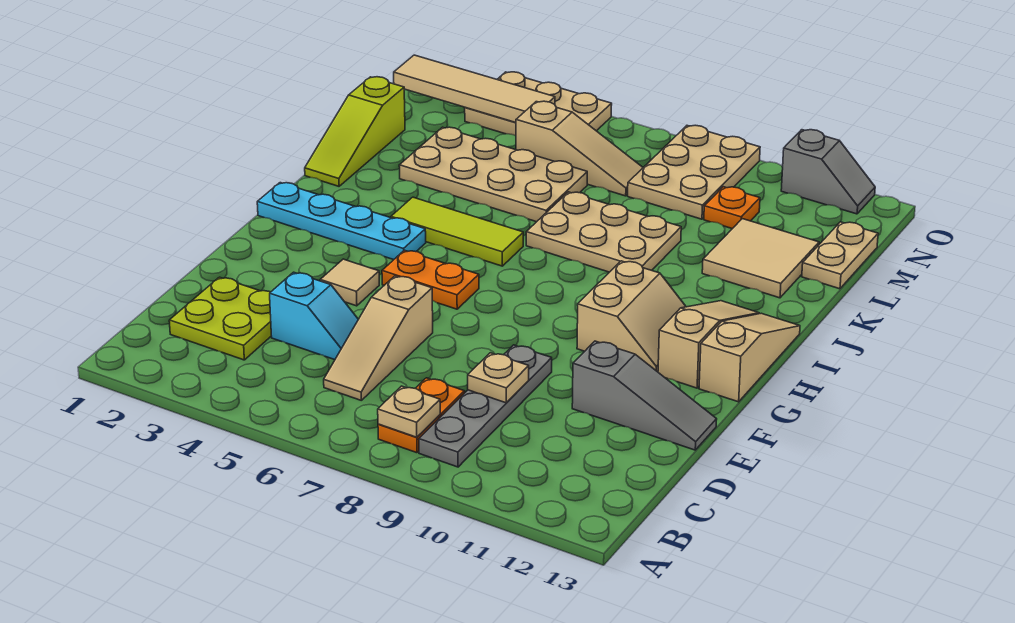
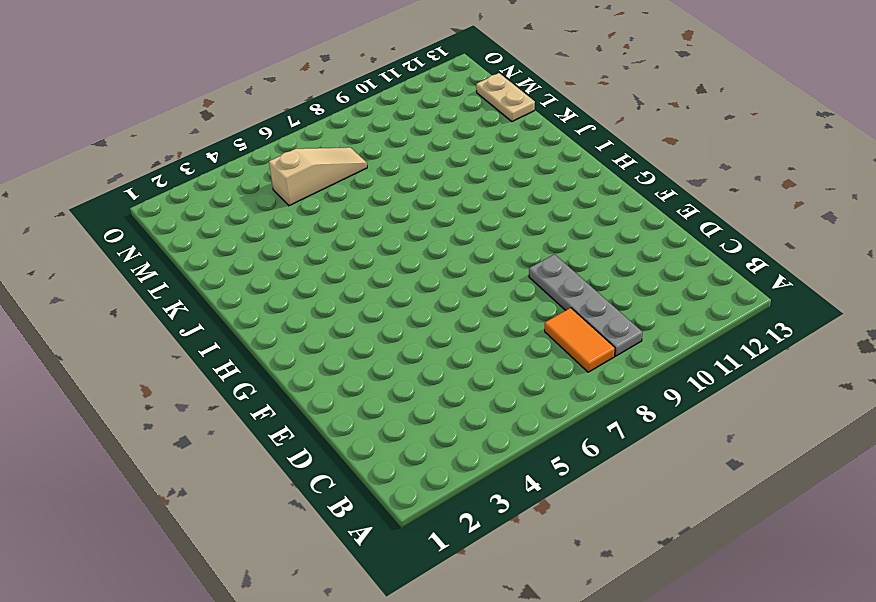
orange tile B8:C8 level 1 -> orange plate B8:C8 level 1
none -> lime plate C2:D3 level 1
none -> tan slope C6:E6 level 1 top E
none -> cyan slope D4:D5 level 1 top 4

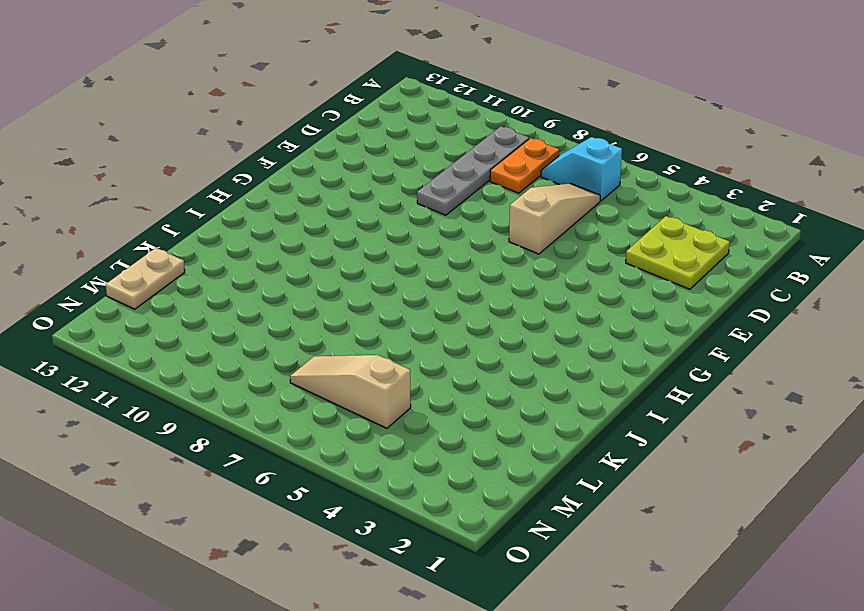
cyan slope B6:B7 level 1 top 6 -> cyan slope D4:D5 level 1 top 4
none -> grey slope E11:E13 level 1 top 11
none -> tan tile F4 level 1
none -> orange plate G5:G6 level 1

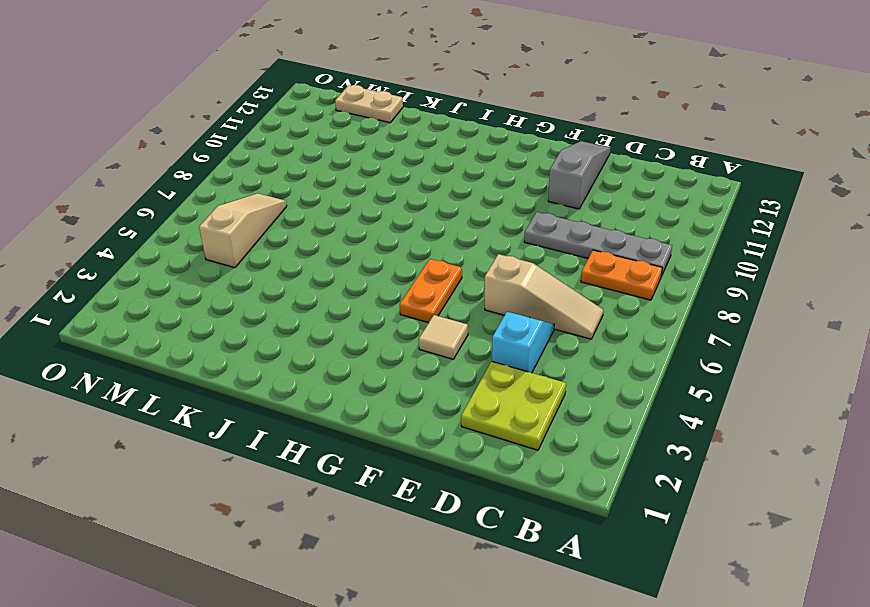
none -> tan slope G10:H11 level 1 top 10
none -> tan slope G12:I12 level 1 top G
none -> tan slope G13:I13 level 1 top G

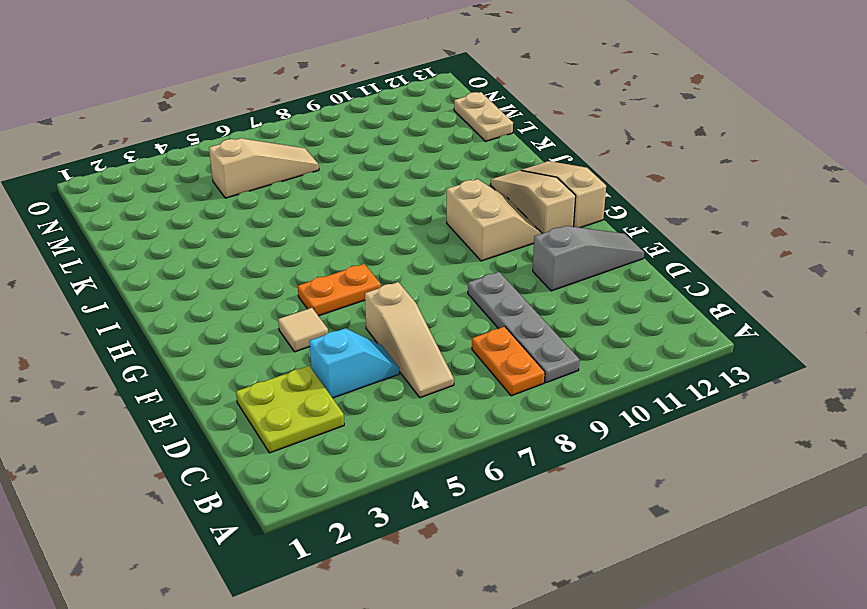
none -> cyan plate H1:H4 level 1
none -> lime tile I4:I6 level 1
none -> lime slope J1:L1 level 1 top L

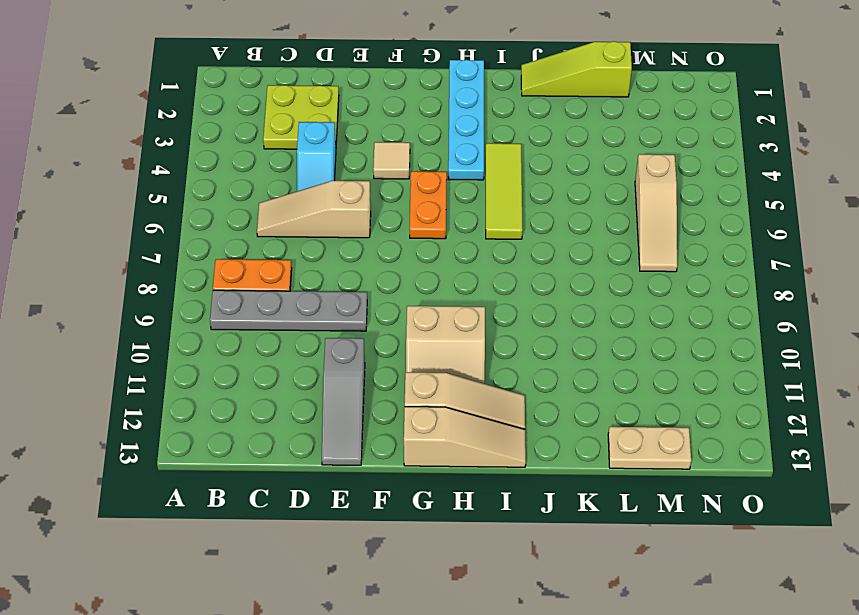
none -> tan plate J7:K9 level 1
none -> tan plate K3:L6 level 1
none -> tan tile K11:L12 level 1

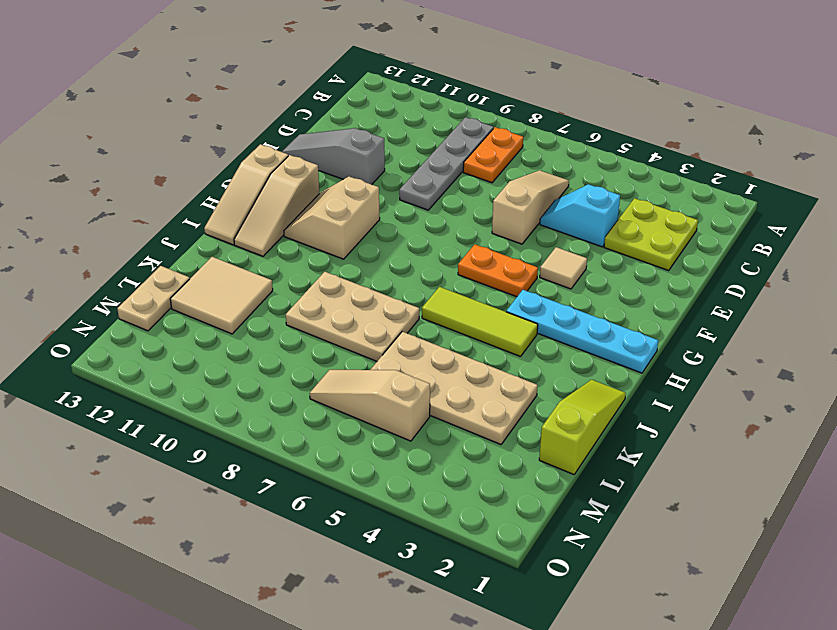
none -> tan plate M8:O9 level 1
none -> orange plate M10 level 1
none -> tan plate N3:O5 level 1

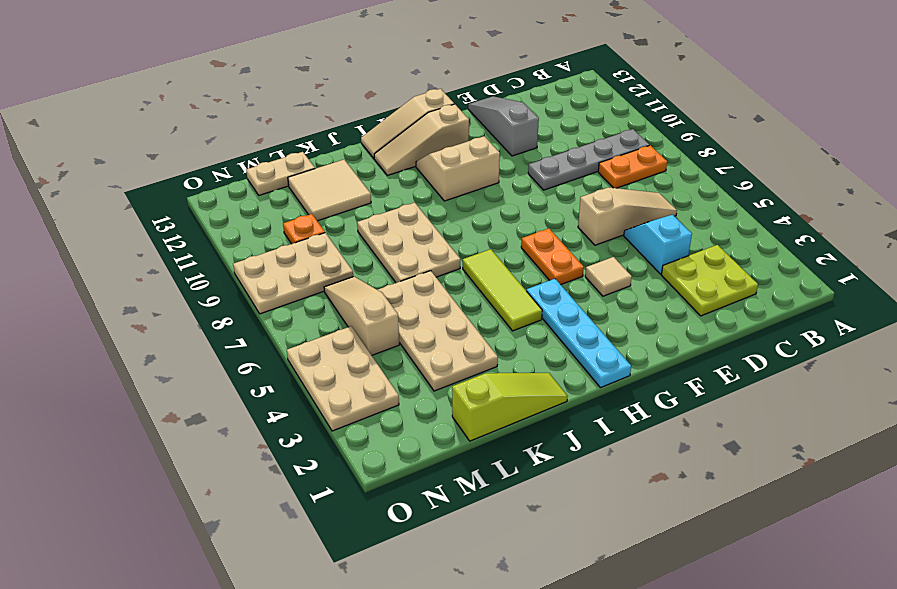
none -> grey slope O11:O12 level 1 top 11
none -> tan plate B8 level 2
none -> tan plate D9 level 2

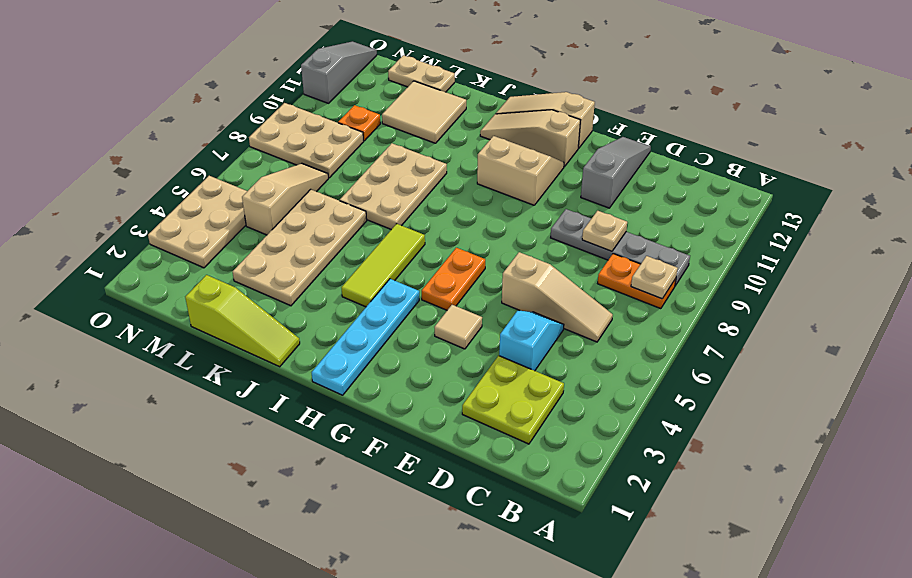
grey slope O11:O13 level 1 top 11 -> grey slope O11:O12 level 1 top 11
none -> tan tile N1:N4 level 2

